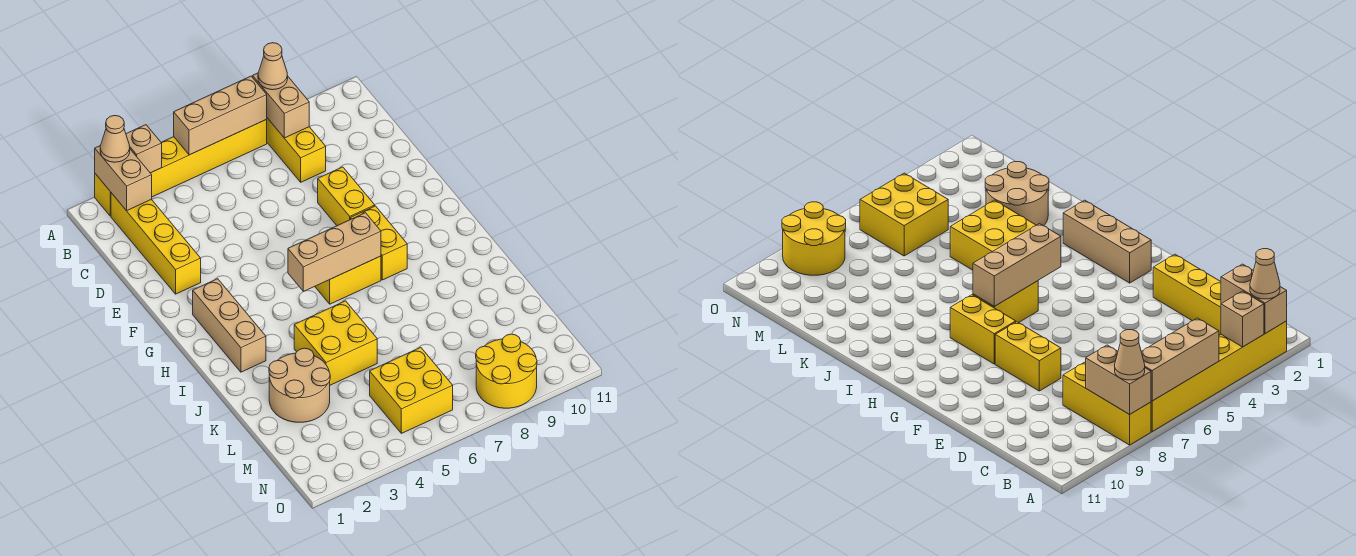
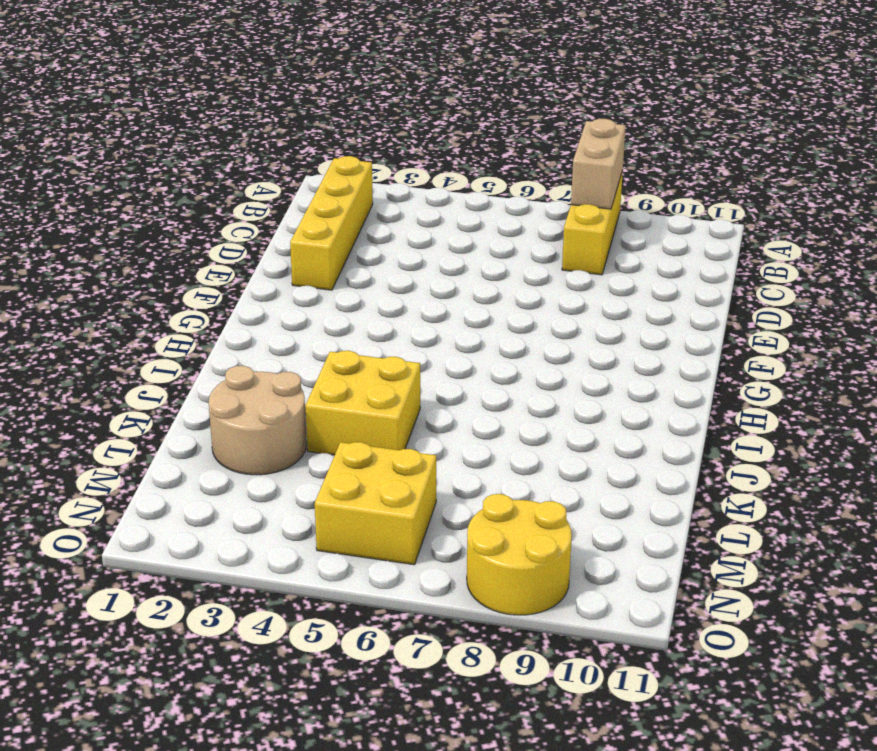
none -> yellow brick A2:A7 level 1
none -> yellow brick E8:F8 level 1
none -> tan brick G2:I2 level 1

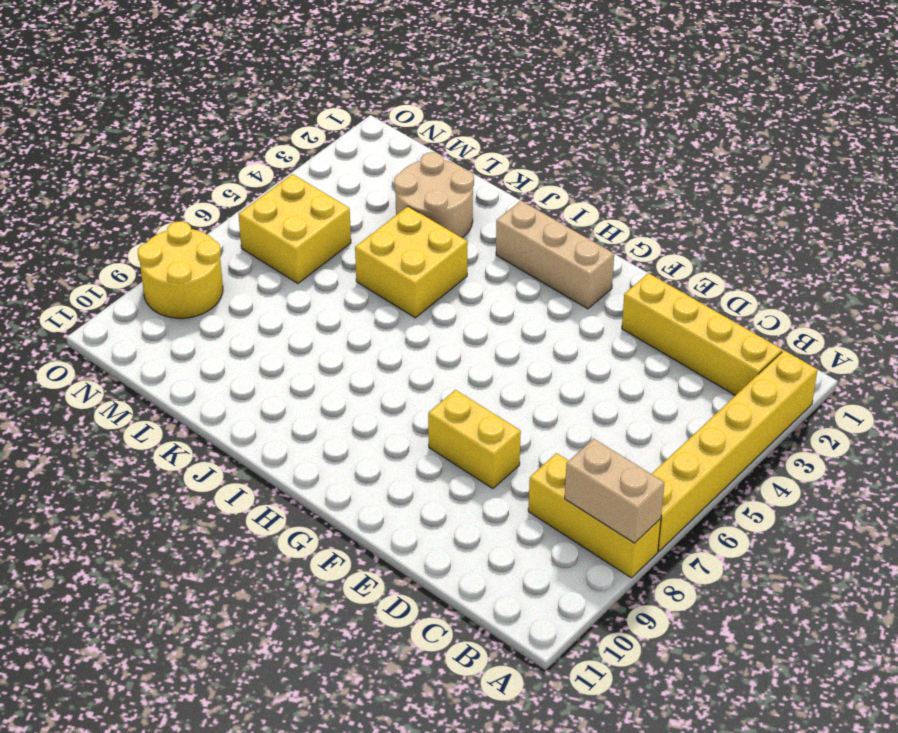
none -> yellow brick G8:H8 level 1
none -> yellow brick H6:H7 level 1
none -> tan brick A2:B2 level 2

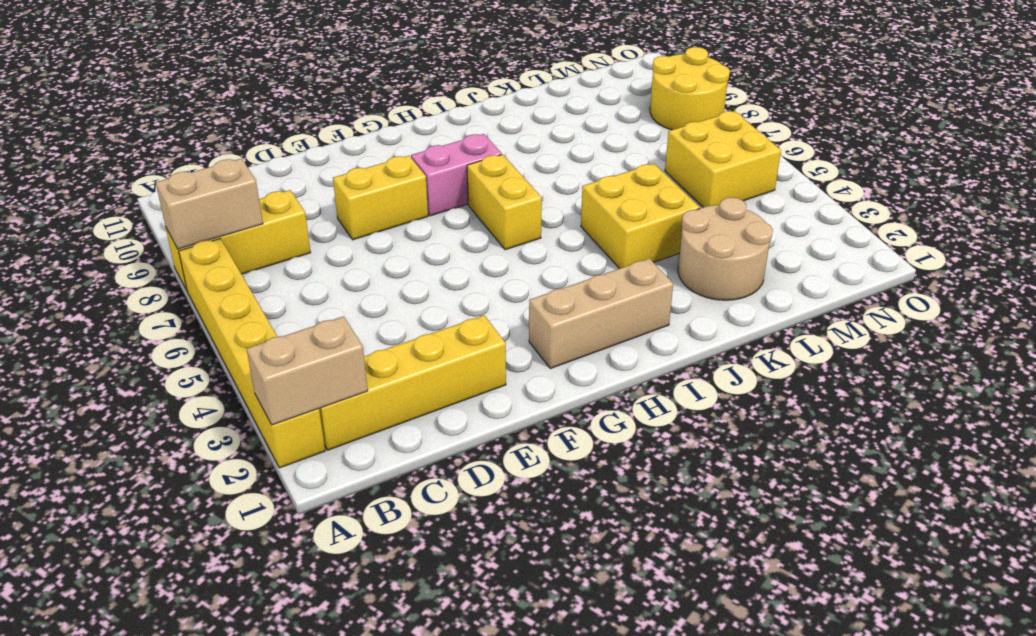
pink brick G8:H8 level 1 -> yellow brick G8:H8 level 1
none -> tan brick A3 level 2
none -> tan brick A5:A7 level 2
none -> tan brick H5:H7 level 2

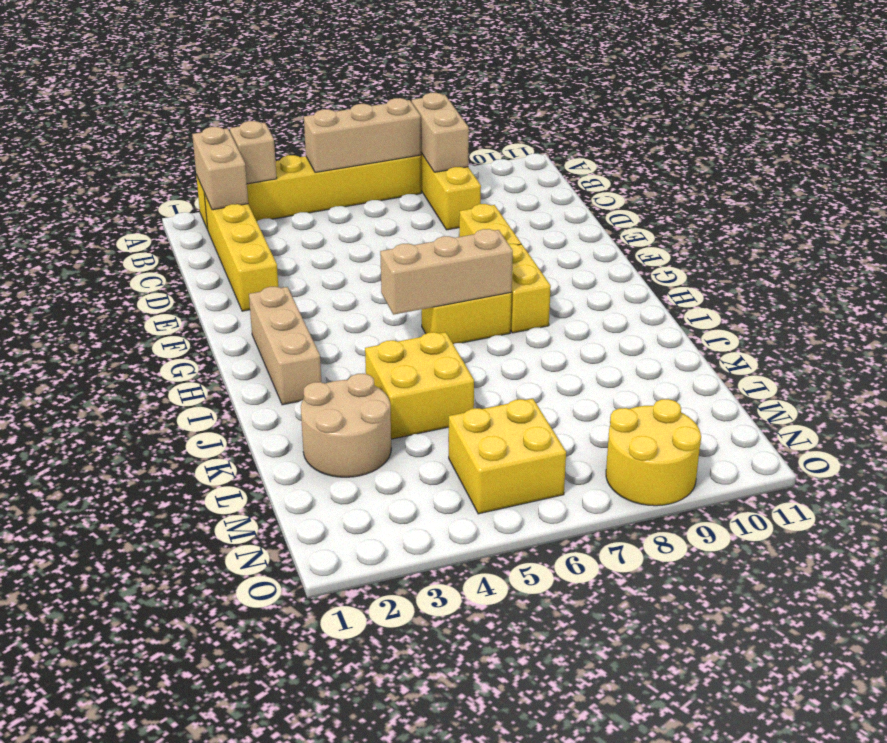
none -> tan cone A2 level 3
none -> tan cone A8 level 3

